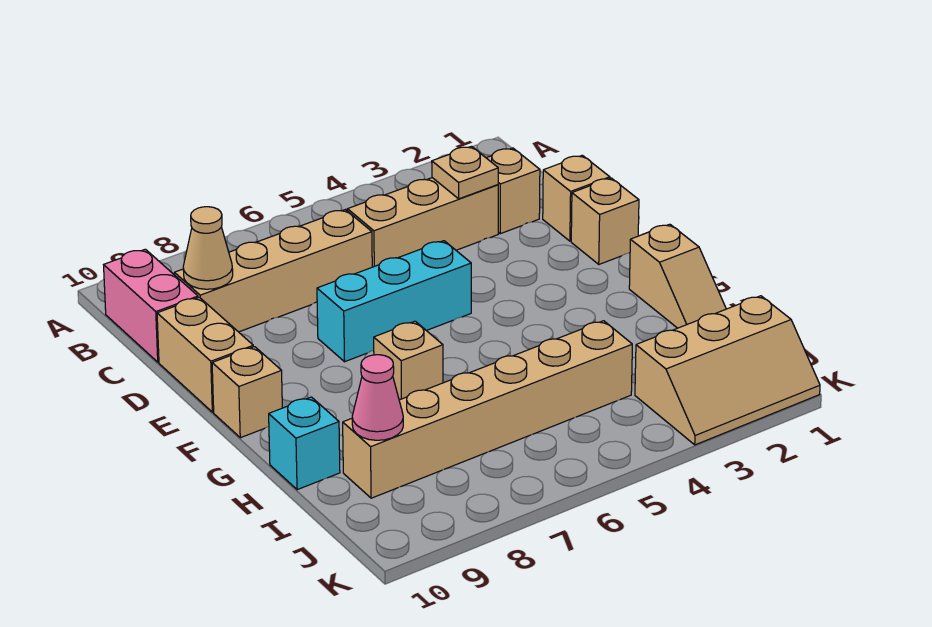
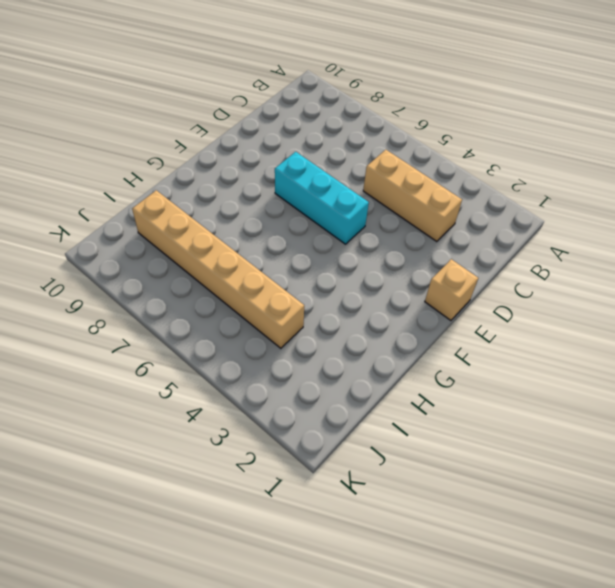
none -> pink brick B10:C10 level 1
none -> tan brick C2 level 1
none -> tan brick C6:C9 level 1

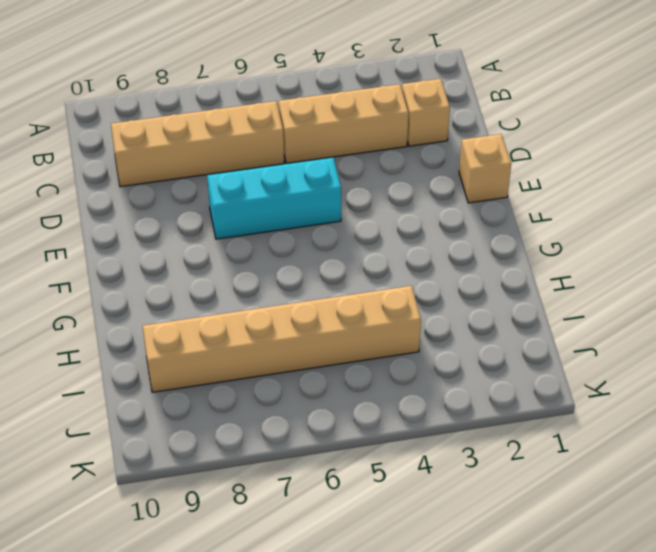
none -> pink brick B10:C10 level 1
none -> tan brick D1 level 1
none -> tan brick D10:E10 level 1

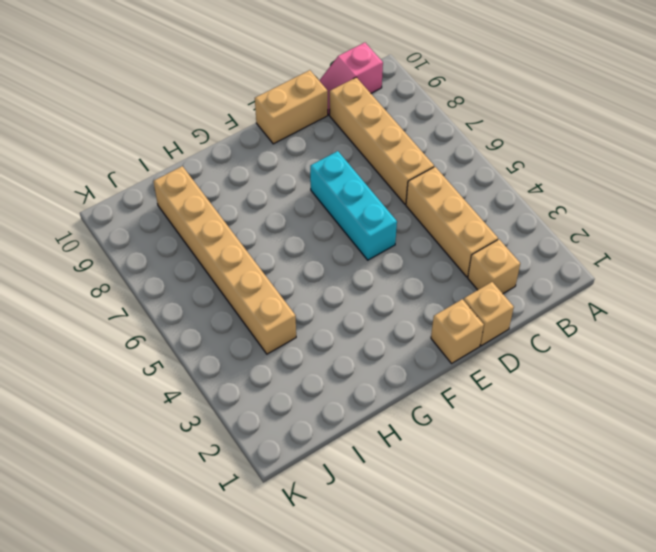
pink slope B10:C10 level 1 top B -> pink brick B10:C10 level 1
none -> tan brick F10 level 1
none -> tan slope G1:H1 level 1 top G
none -> tan brick G7 level 1

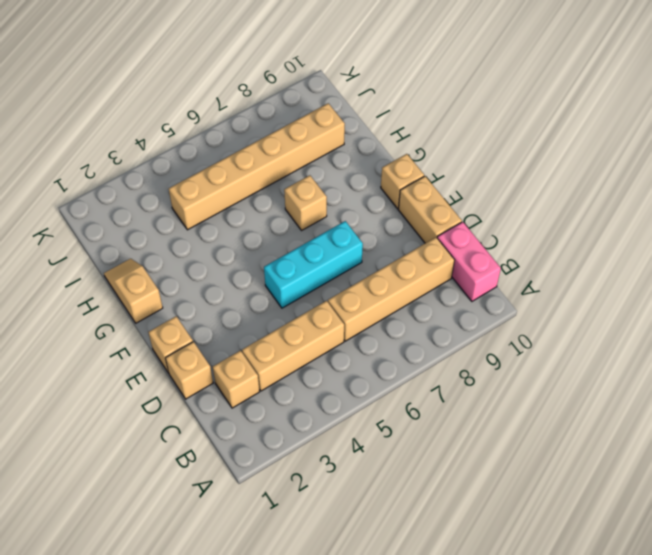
none -> cyan brick H10 level 1
none -> tan slope J1:K3 level 1 top J
none -> tan plate C3 level 2

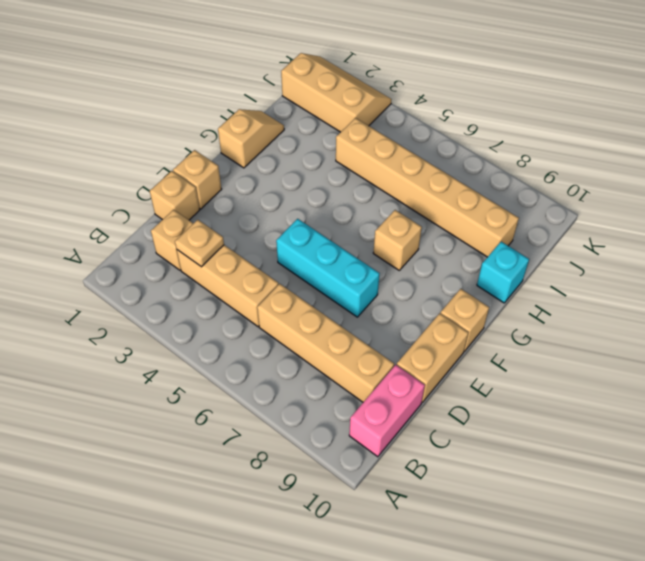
none -> tan cone C9 level 2
none -> pink cone I9 level 2

